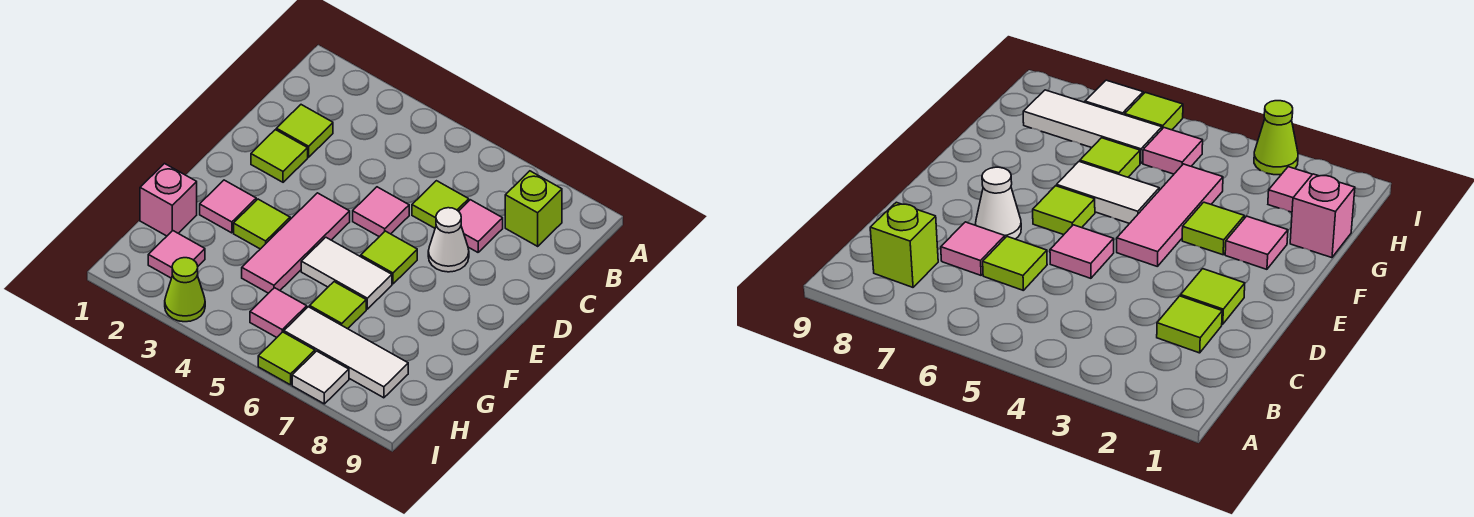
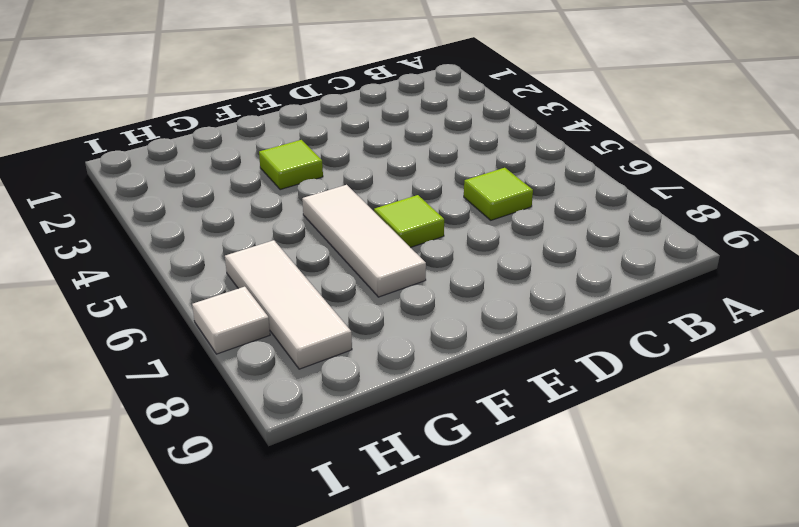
white tile F5:F7 level 1 -> white tile F5:F6 level 1
none -> lime brick B8 level 1
none -> lime tile C2 level 1
none -> pink tile C7 level 1

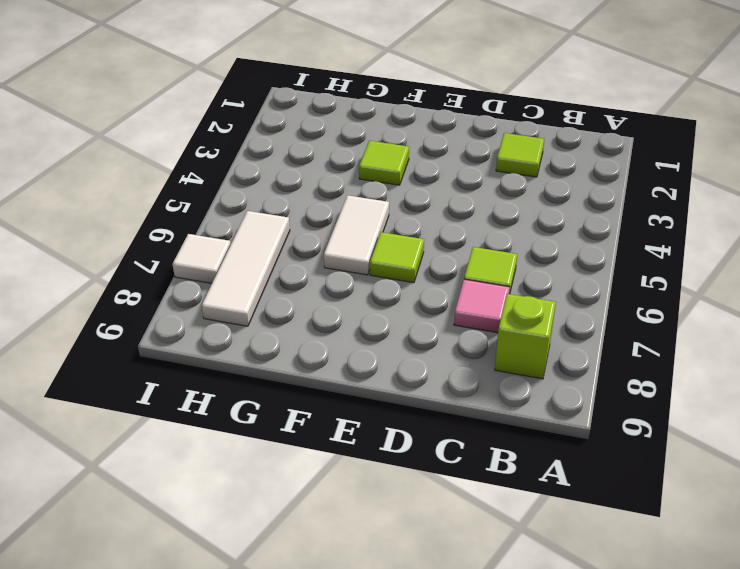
none -> lime tile D2 level 1
none -> pink tile D5 level 1
none -> white cone D7 level 1

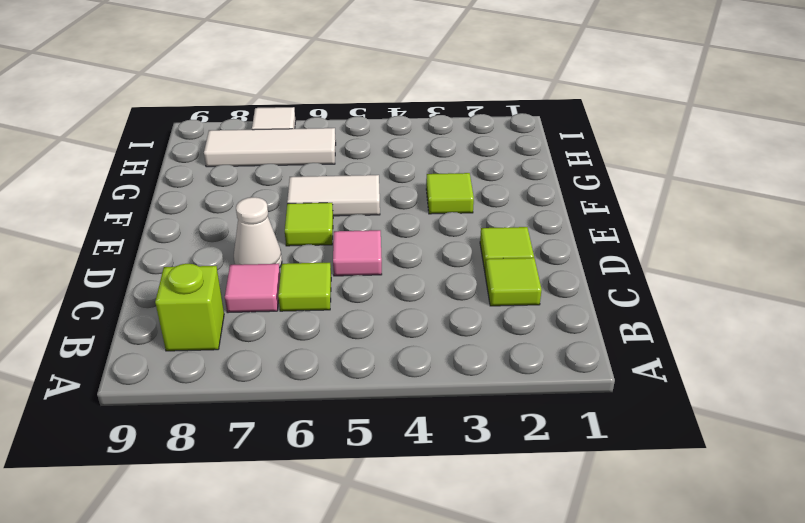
none -> pink tile E4:G4 level 1
none -> pink tile F2 level 1
none -> pink brick G1 level 1

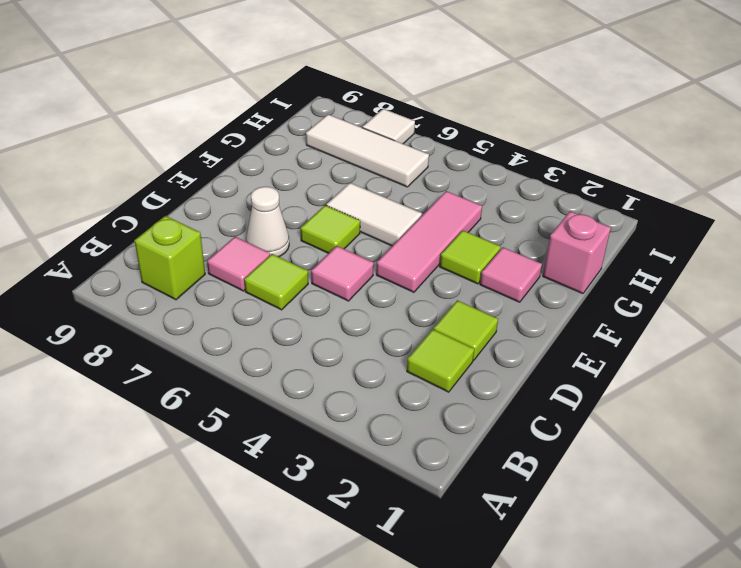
none -> lime tile G6 level 1
none -> pink tile H2 level 1
none -> pink tile H5 level 1

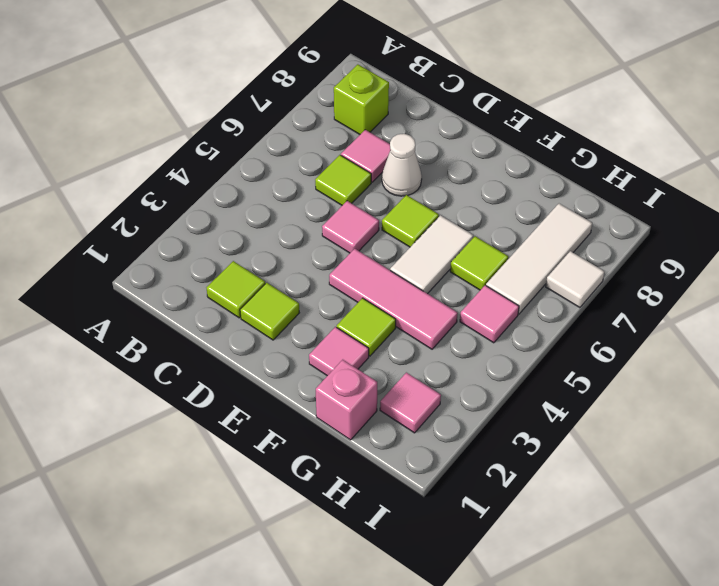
none -> lime cone I3 level 1
none -> lime tile I6 level 1

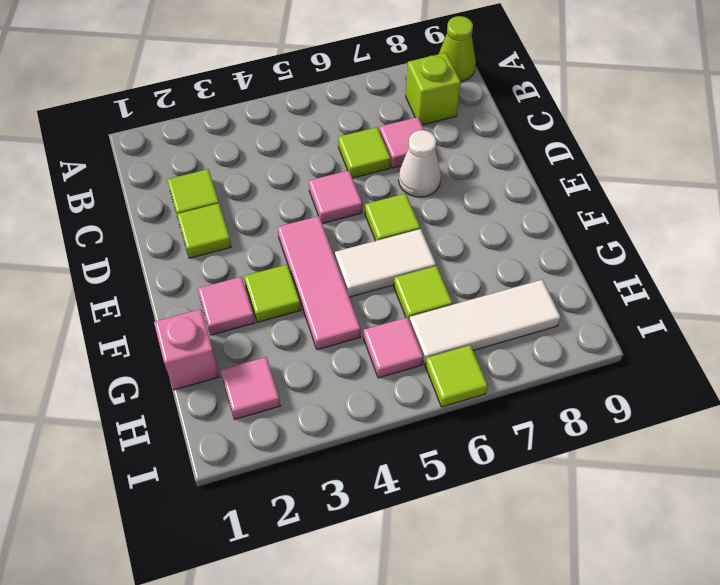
lime cone A9 level 1 -> lime cone I3 level 1
none -> white tile I7 level 1

